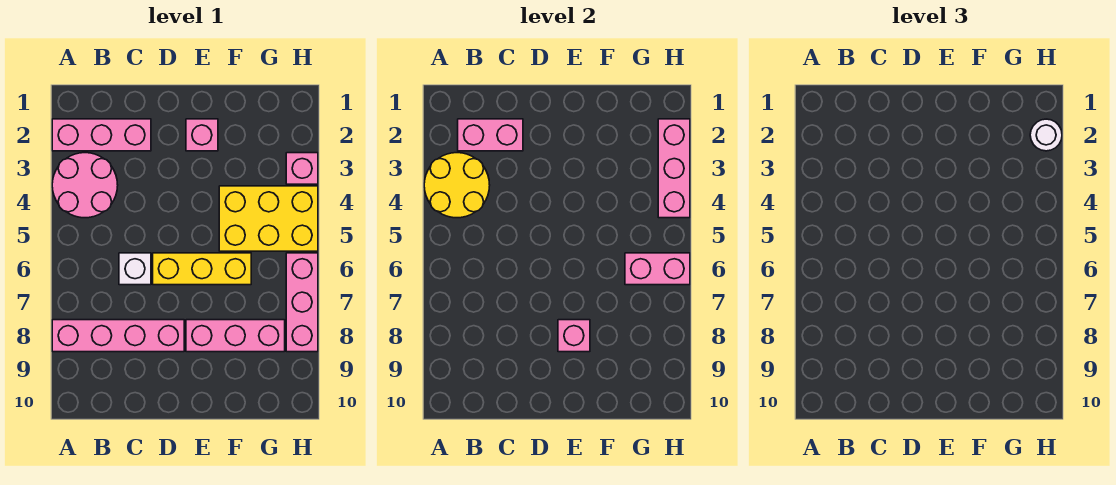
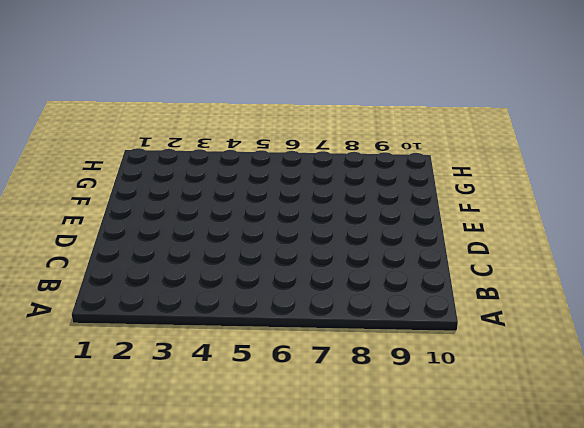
none -> pink brick A2:C2 level 1
none -> pink round brick A3:B4 level 1
none -> pink brick A8:D8 level 1

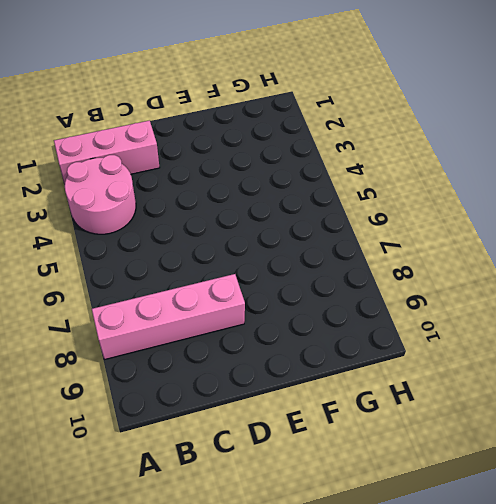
none -> white brick C6 level 1
none -> yellow brick D6:F6 level 1
none -> pink brick E2 level 1

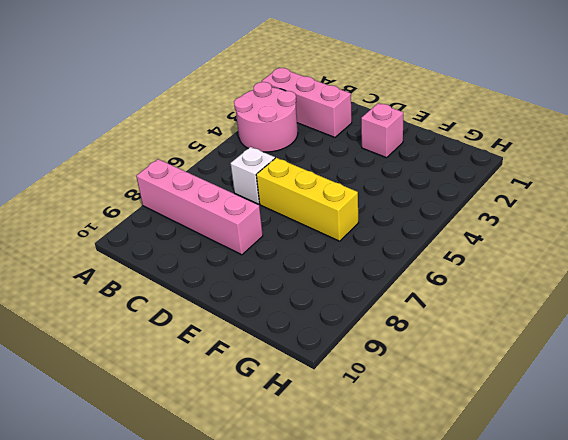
none -> pink brick E8:G8 level 1
none -> yellow brick F4:H5 level 1
none -> pink brick H3 level 1

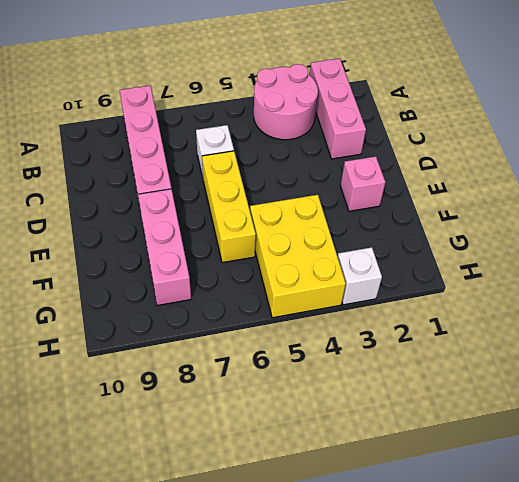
white brick H3 level 1 -> pink brick H3 level 1
none -> pink brick H6:H8 level 1
none -> yellow round brick A3:B4 level 2
none -> pink brick B2:C2 level 2

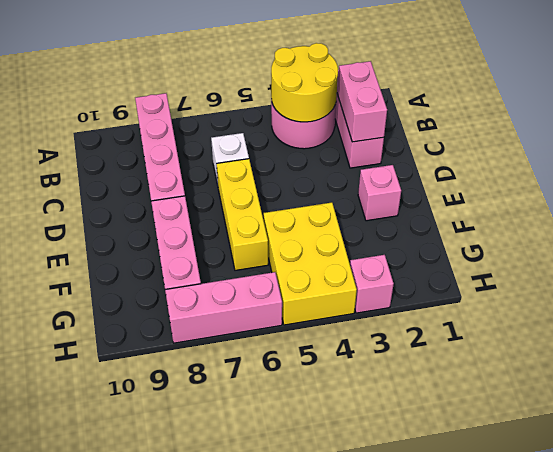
none -> pink brick E8 level 2
none -> pink brick G6:H6 level 2
none -> pink brick H2:H4 level 2

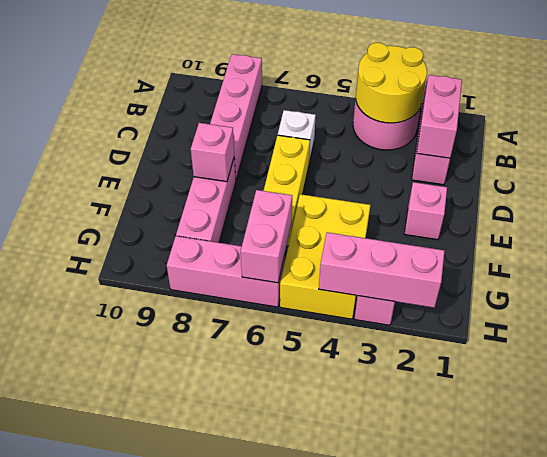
none -> white round brick H2 level 3

